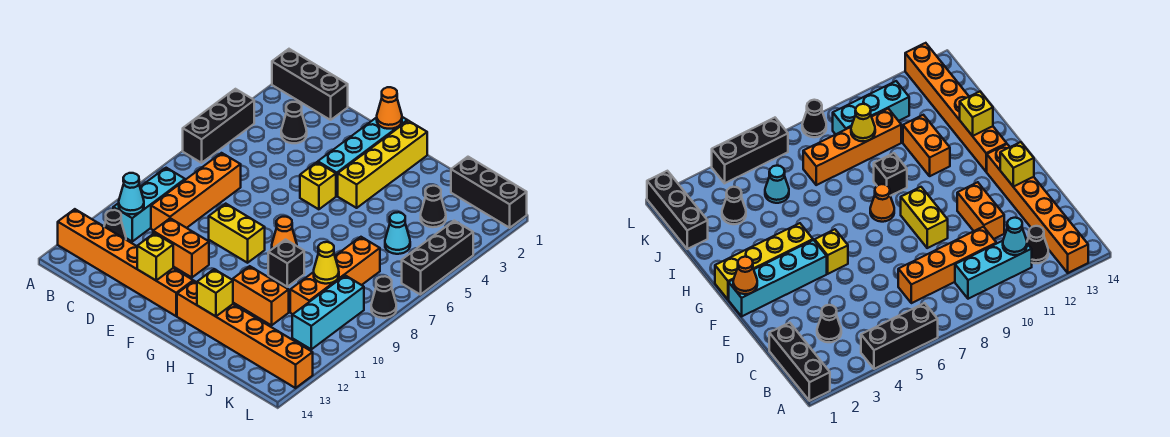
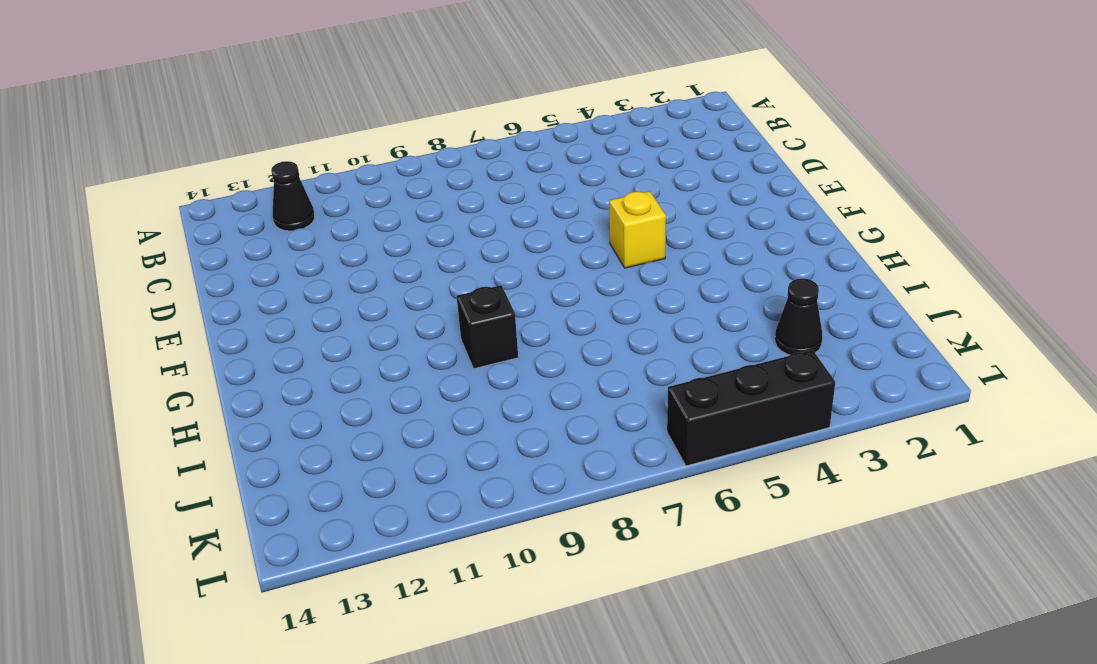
none -> black brick A1:C1 level 1
none -> black brick A4:A6 level 1
none -> orange brick A13:F13 level 1

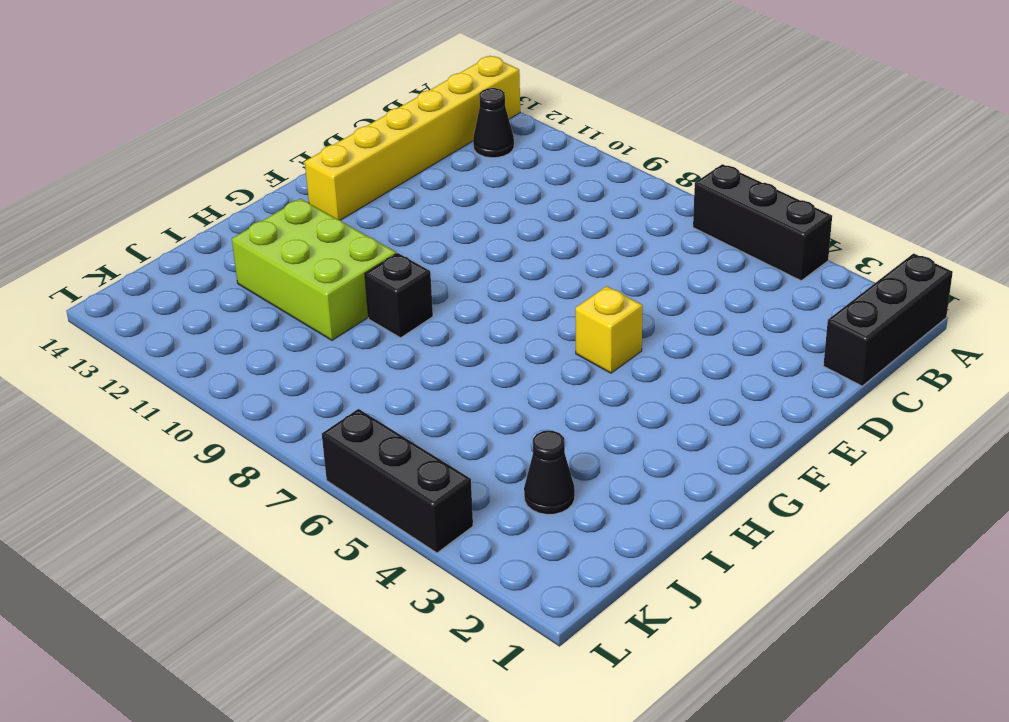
yellow brick A13:F13 level 1 -> orange brick A13:F13 level 1
lime brick H10:I12 level 1 -> orange brick H11:I11 level 1
none -> cyan brick B9:B11 level 1
none -> black cone C3 level 1
none -> orange brick C7:C10 level 1

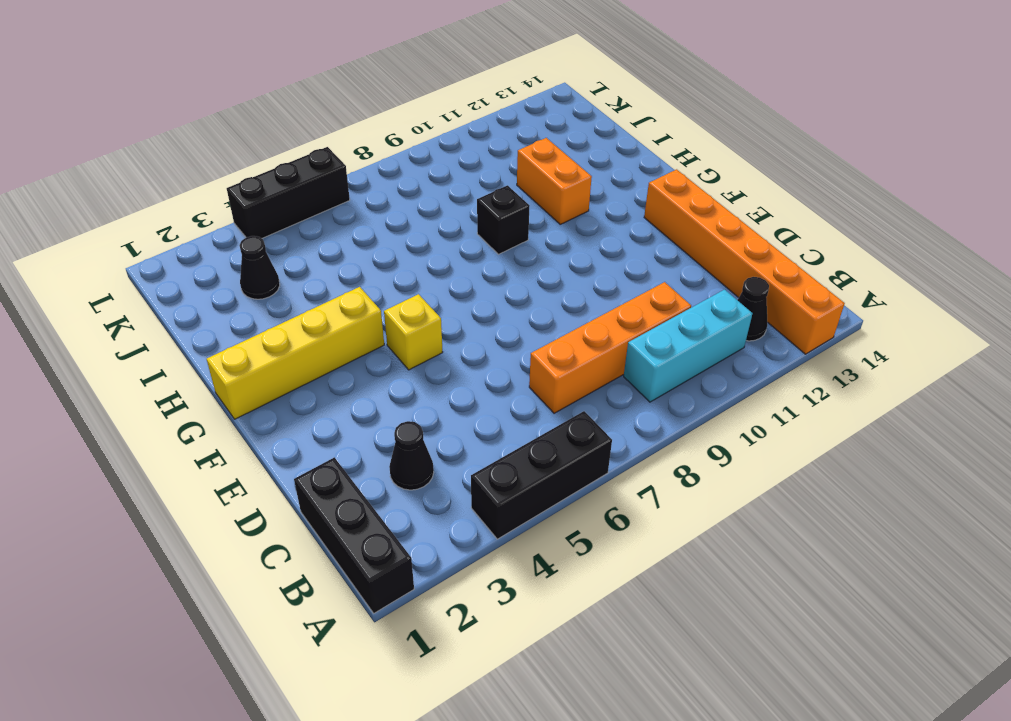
none -> orange brick D11:E11 level 1
none -> yellow brick E9:F9 level 1
none -> cyan brick F1:F4 level 1

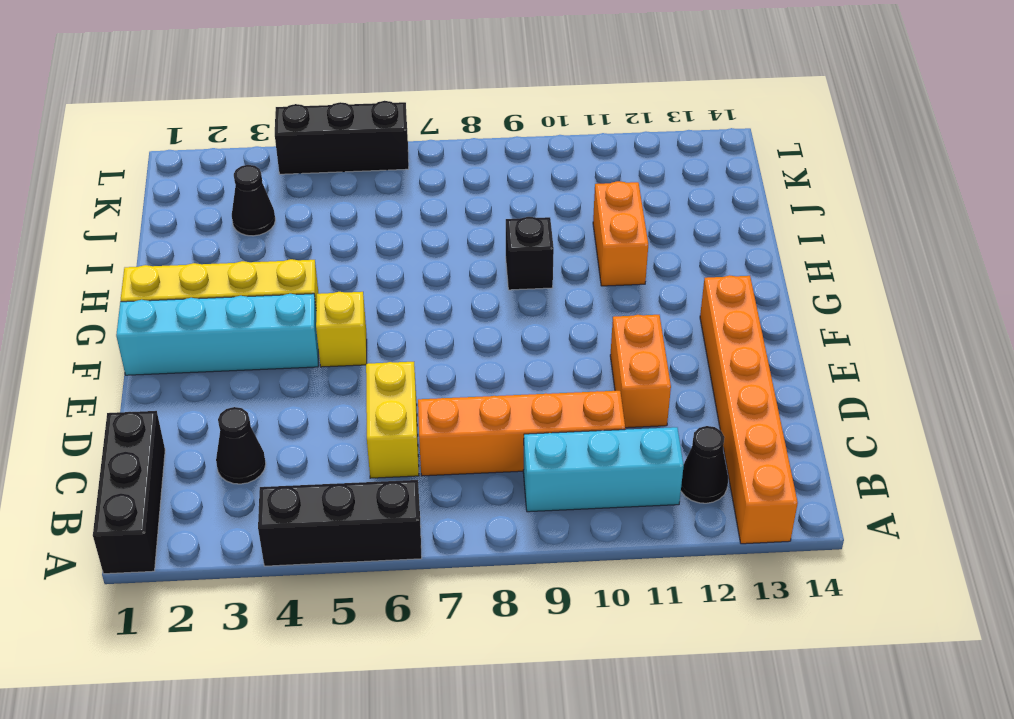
yellow brick C6:D6 level 1 -> yellow brick E9:F9 level 1
none -> orange cone G8 level 1
none -> orange brick G13:L13 level 1
none -> black brick J1:L1 level 1

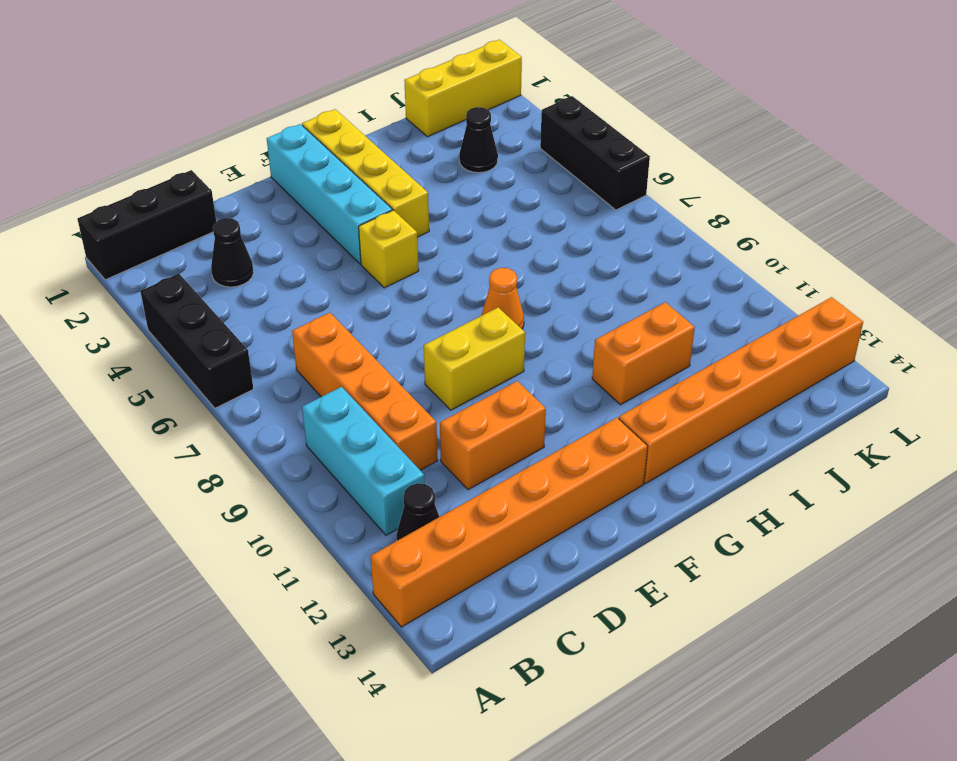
yellow brick J1:L1 level 1 -> black brick J1:L1 level 1
none -> black brick H9 level 1
none -> cyan cone J5 level 1
none -> orange brick J7:J10 level 1

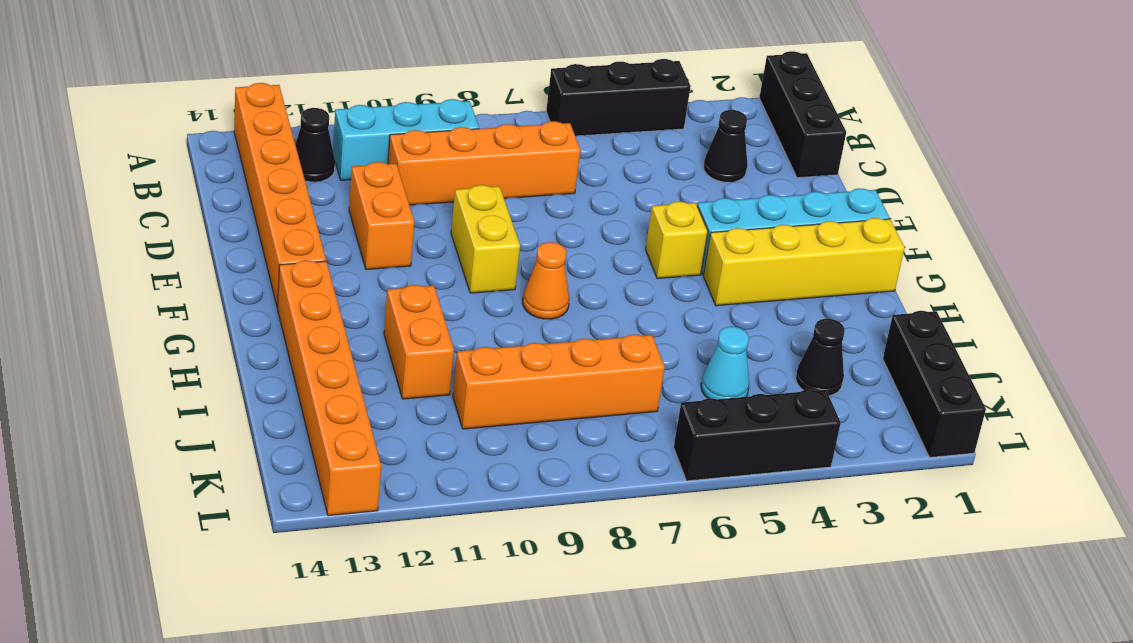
none -> black brick H9 level 1
none -> cyan brick K9:K11 level 1
none -> black cone L8 level 1

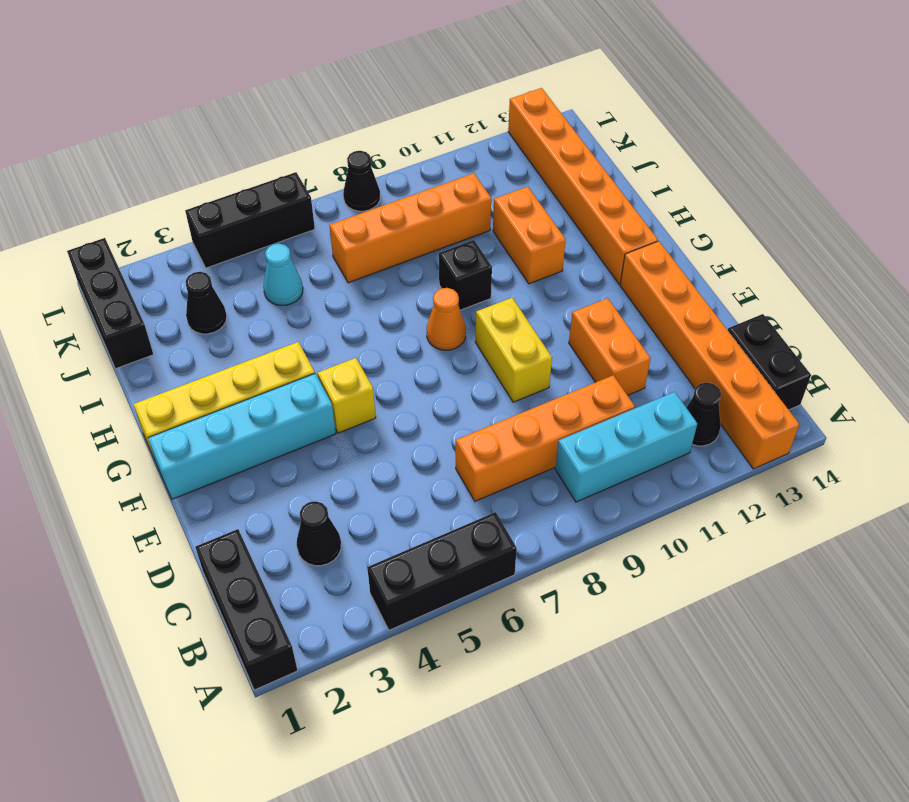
black brick B14:C14 level 1 -> none
none -> cyan brick K9:K11 level 1
none -> cyan cone B11 level 2
none -> yellow brick E13 level 2

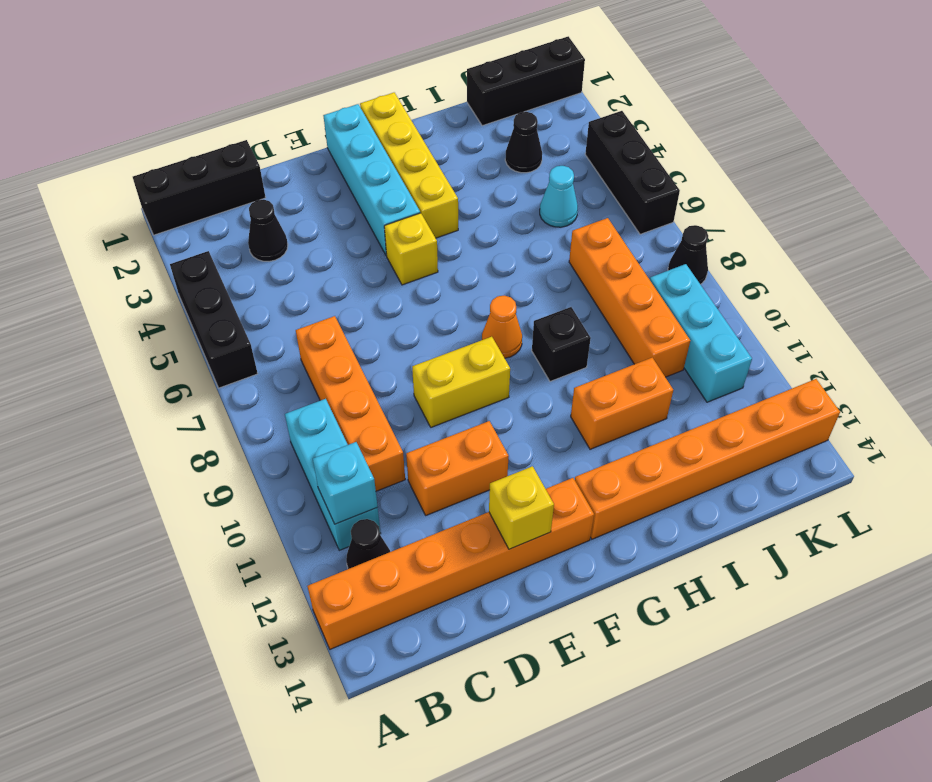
cyan brick B11 level 2 -> cyan cone B11 level 2
none -> orange cone F1 level 2
none -> yellow brick H13 level 2
none -> yellow cone J9 level 2

